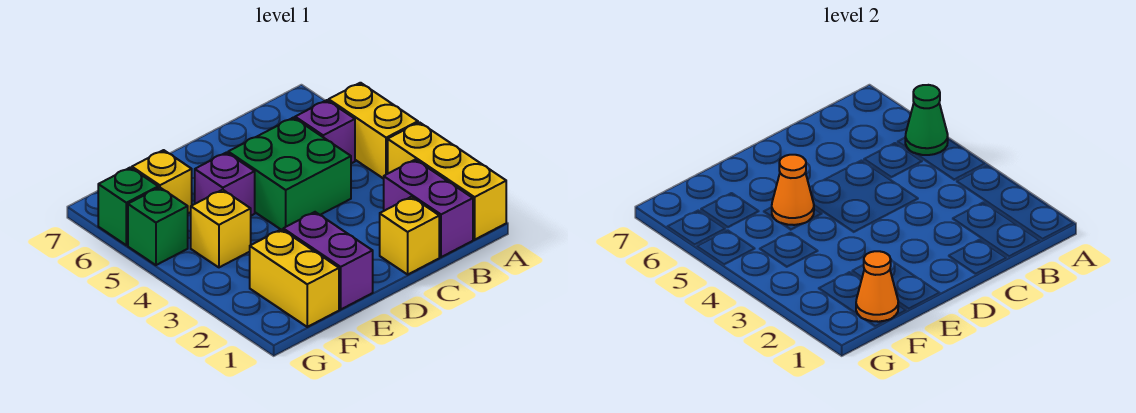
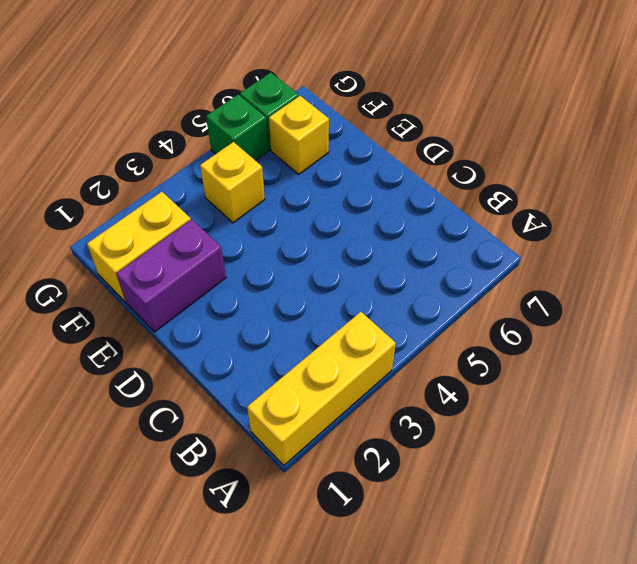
none -> yellow brick A4:A5 level 1
none -> purple brick B1:B2 level 1
none -> purple brick B5 level 1

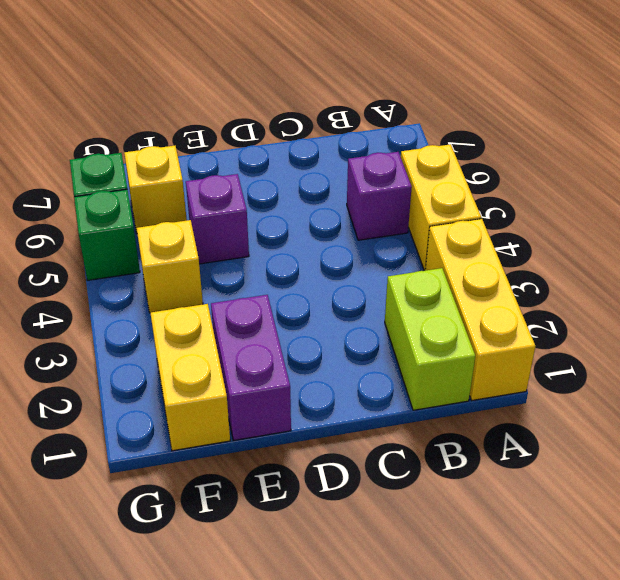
lime brick B1:B2 level 1 -> purple brick B1:B2 level 1
none -> yellow brick C1 level 1
none -> green brick C4:D5 level 1
none -> green cone A5 level 2

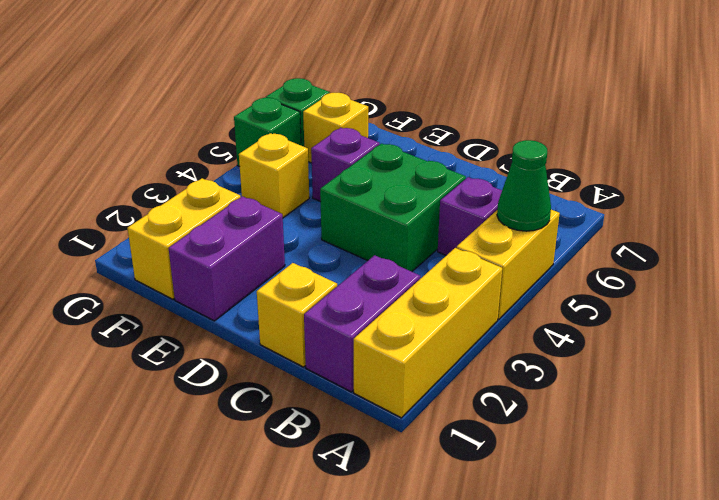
none -> orange cone E5 level 2
none -> orange cone F1 level 2

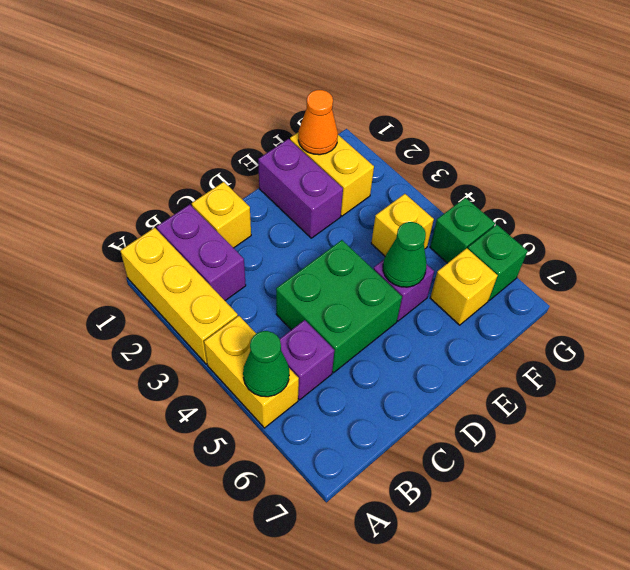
green cone E5 level 2 -> orange cone E5 level 2

